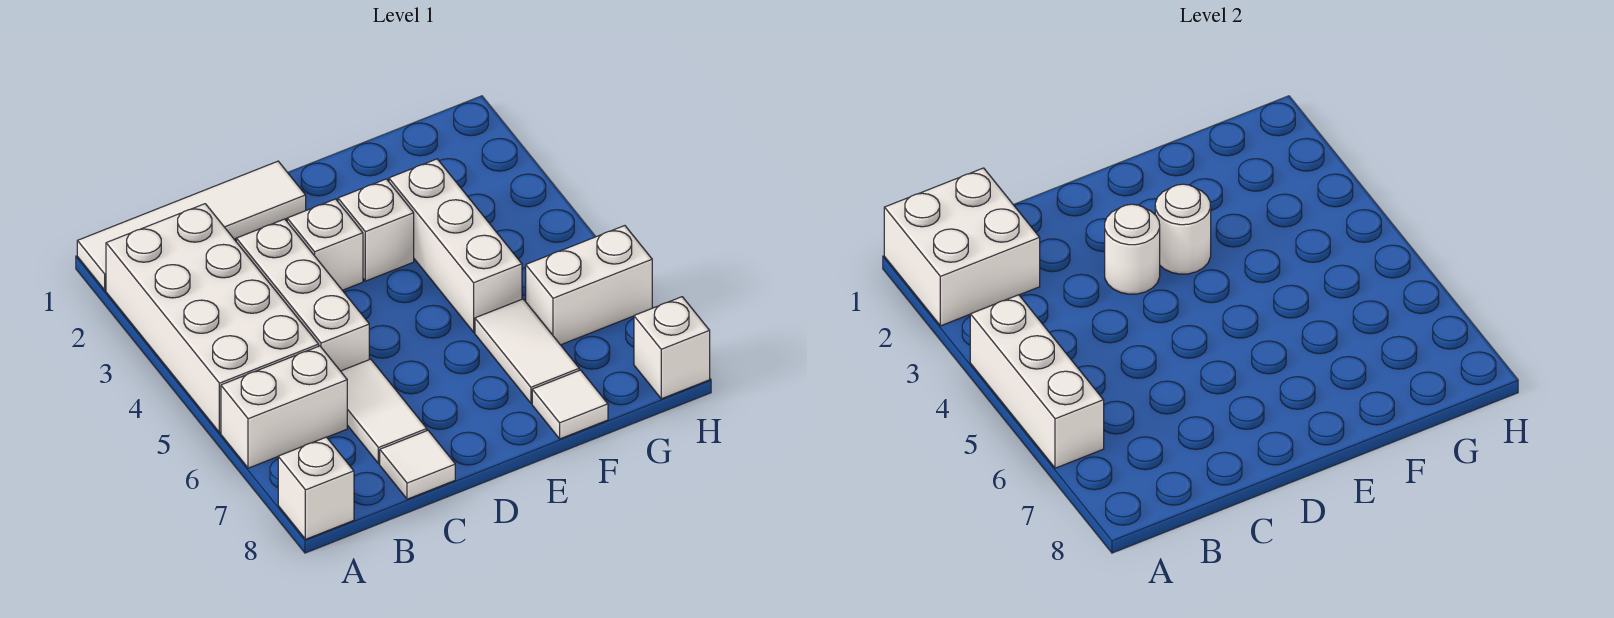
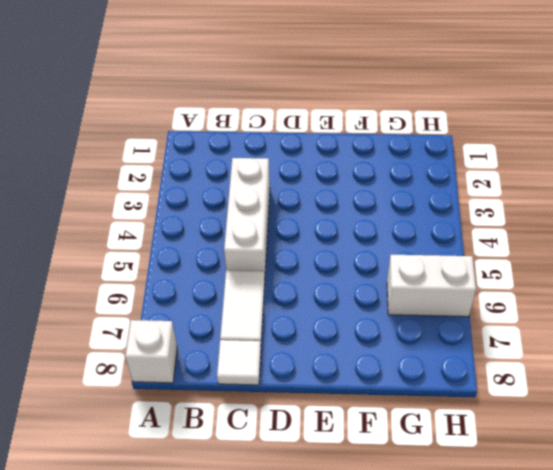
none -> white tile A1:D1 level 1
none -> white brick A2:B5 level 1
none -> white brick A6:B6 level 1

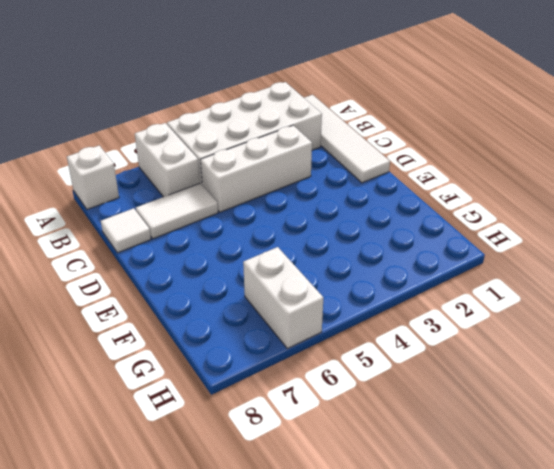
none -> white brick D3 level 1
none -> white brick E3 level 1
none -> white brick F3:F5 level 1

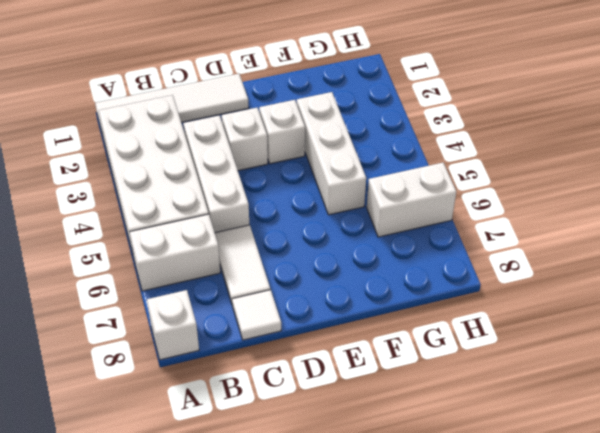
none -> white tile F6:F7 level 1
none -> white tile F8 level 1
none -> white brick H8 level 1

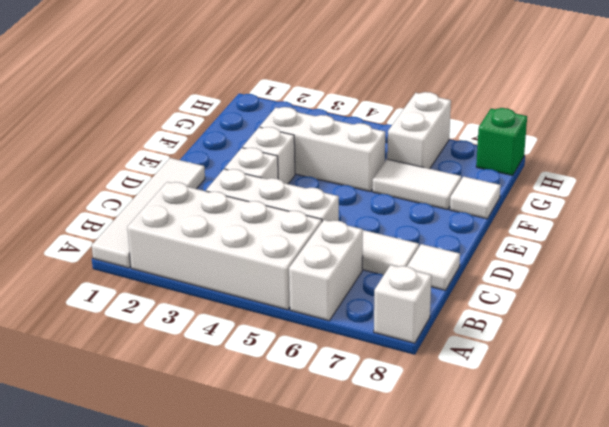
green brick H8 level 1 -> white brick H8 level 1
none -> white brick A1:B2 level 2
none -> white brick A4:A6 level 2
none -> white round brick D3 level 2

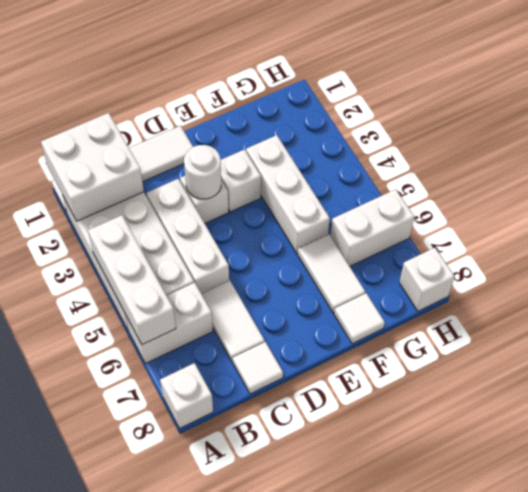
none -> white round brick E3 level 2

